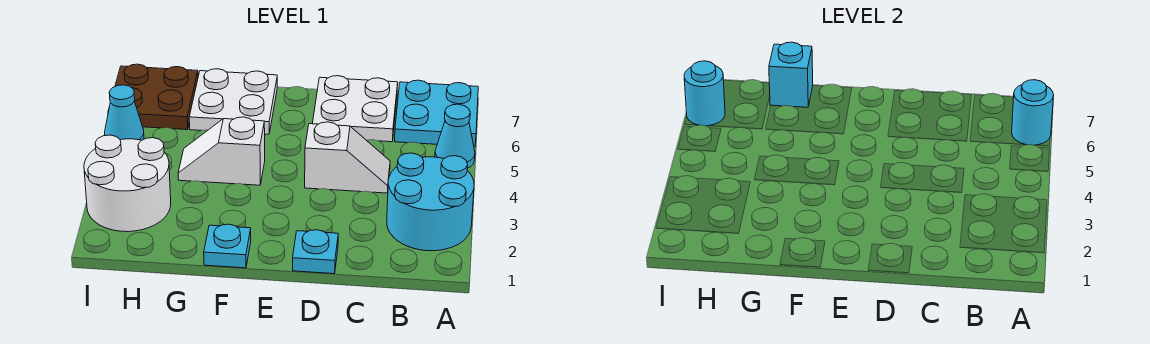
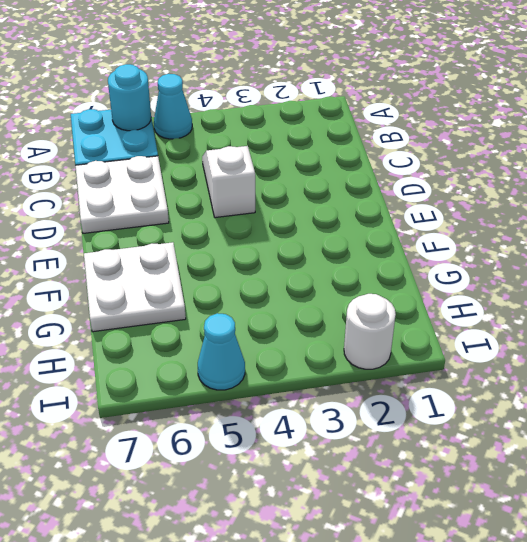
white round brick I2 level 1 -> white round brick H2:I3 level 1
none -> cyan round brick A2:B3 level 1
none -> cyan plate D1 level 1
none -> cyan plate F1 level 1

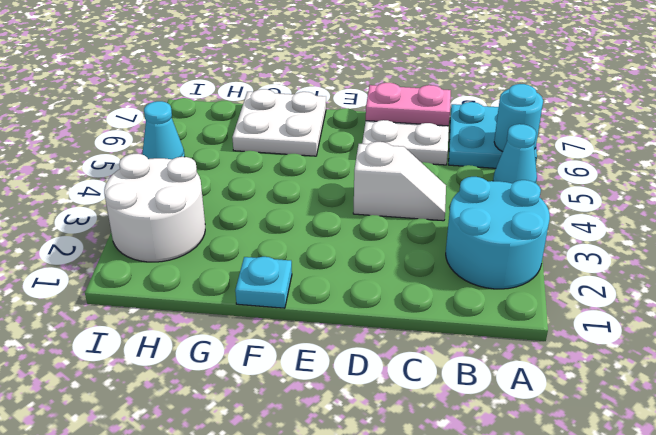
pink plate C7:D7 level 2 -> none
none -> cyan plate D1 level 1
none -> white slope F4:G4 level 1 top F
none -> brown plate H6:I7 level 1

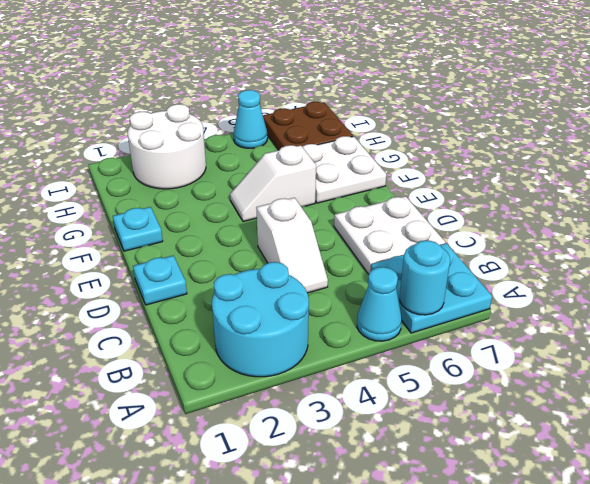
white slope F4:F5 level 1 top 5 -> white slope F4:G4 level 1 top F
none -> cyan brick G7 level 2
none -> cyan round brick I6 level 2

